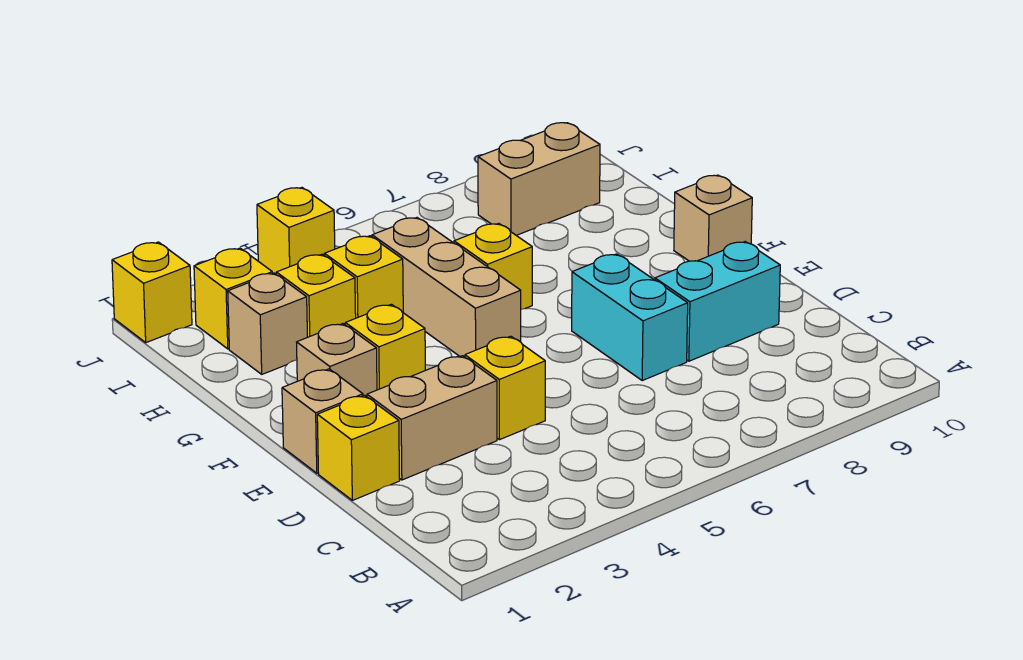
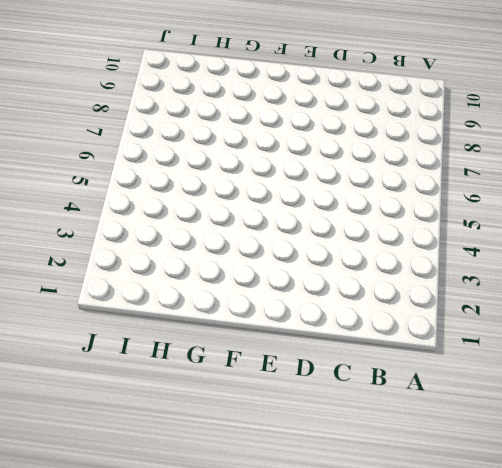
none -> yellow brick D1 level 1
none -> tan brick D2:D3 level 1
none -> yellow brick D4 level 1

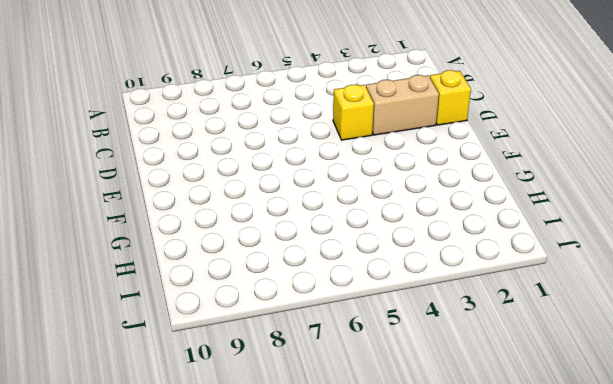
none -> cyan brick D7:E7 level 1
none -> cyan brick D8:D9 level 1
none -> tan brick E1 level 1

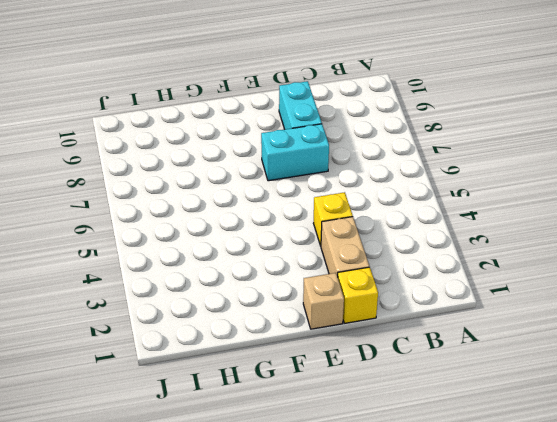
none -> tan brick F2 level 1
none -> yellow brick F3 level 1
none -> tan brick F5:H5 level 1

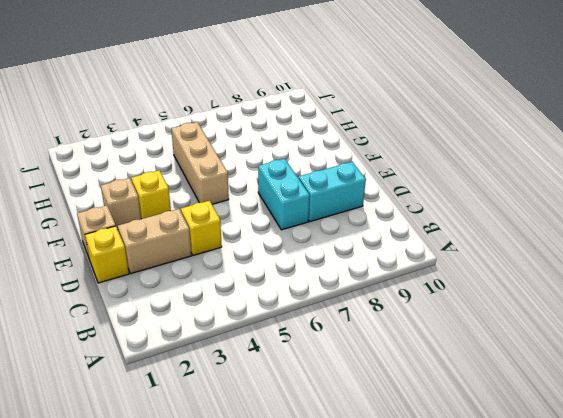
none -> tan brick F10 level 1
none -> yellow brick G6 level 1
none -> tan brick H2 level 1

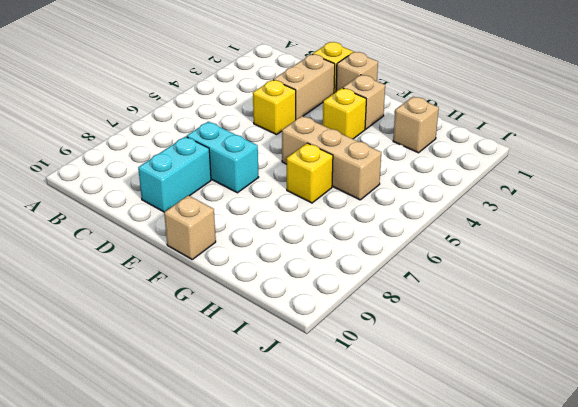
none -> yellow brick H3 level 1
none -> yellow brick H4 level 1
none -> yellow brick I2 level 1

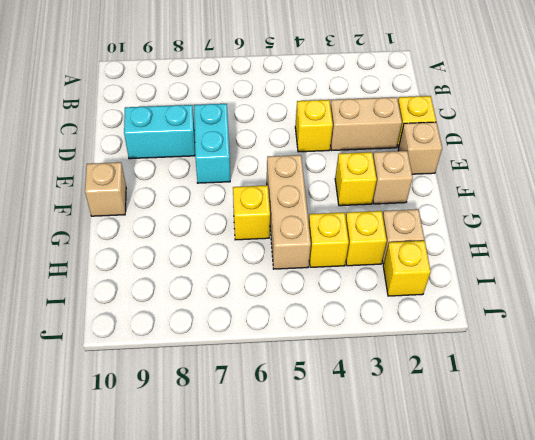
none -> tan brick I8:I9 level 1
none -> yellow brick J1 level 1
none -> yellow brick J4 level 1

